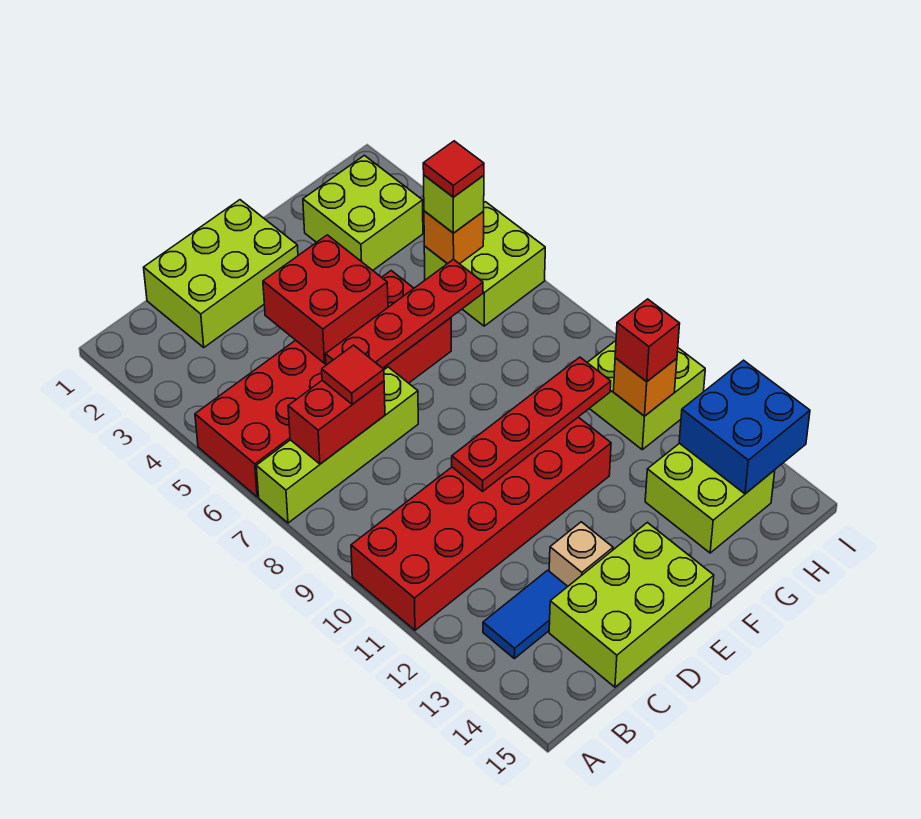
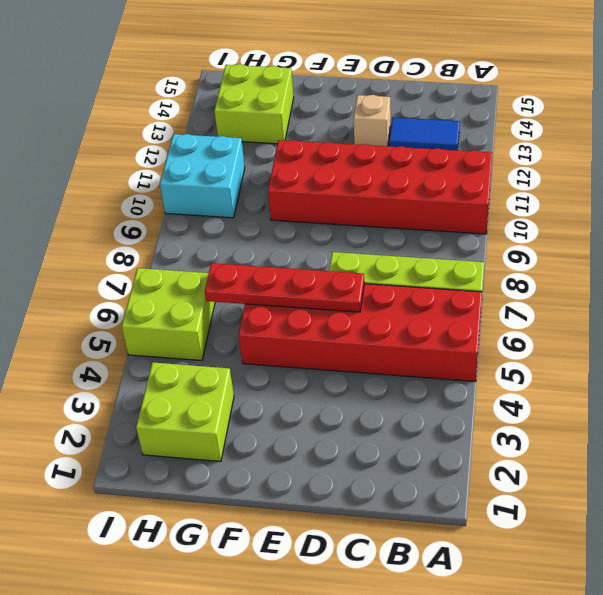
cyan brick H10:I11 level 1 -> lime brick H10:I11 level 1
none -> lime brick C1:E2 level 1
none -> lime brick C14:E15 level 1
none -> red brick B7:C7 level 2

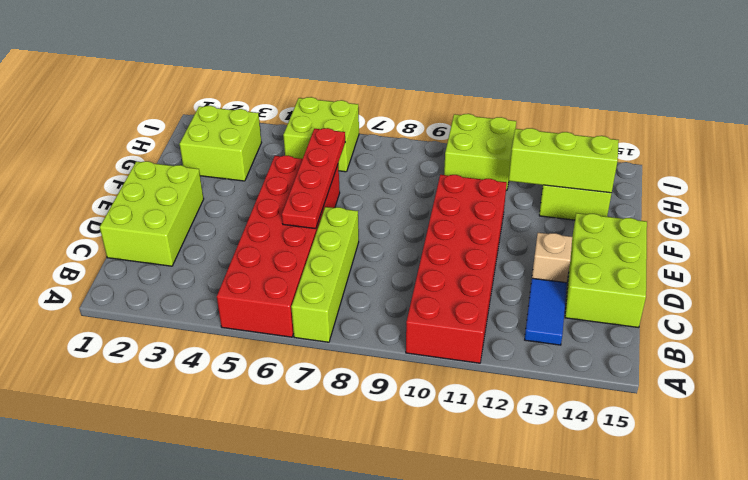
lime brick G12:G14 level 2 -> none
none -> red brick B7:C7 level 2
none -> red brick D4:E5 level 2
none -> red plate D10:G10 level 2

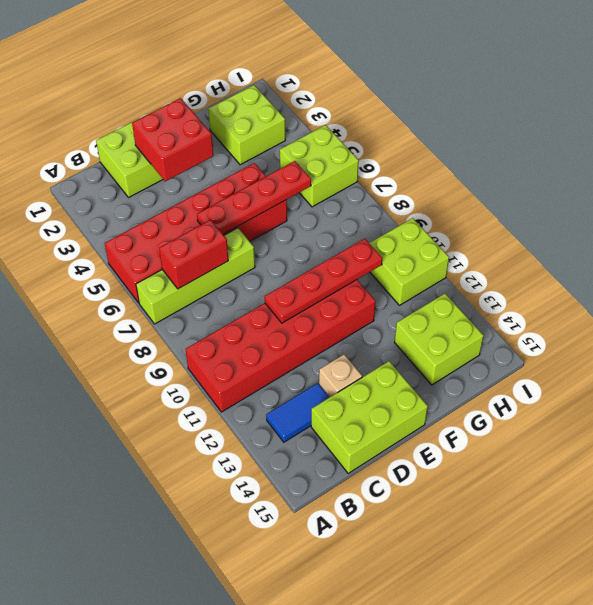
red brick D2:E3 level 2 -> red brick D4:E5 level 2
none -> orange brick H5 level 2
none -> orange brick H11 level 2
none -> blue brick H13:I14 level 2

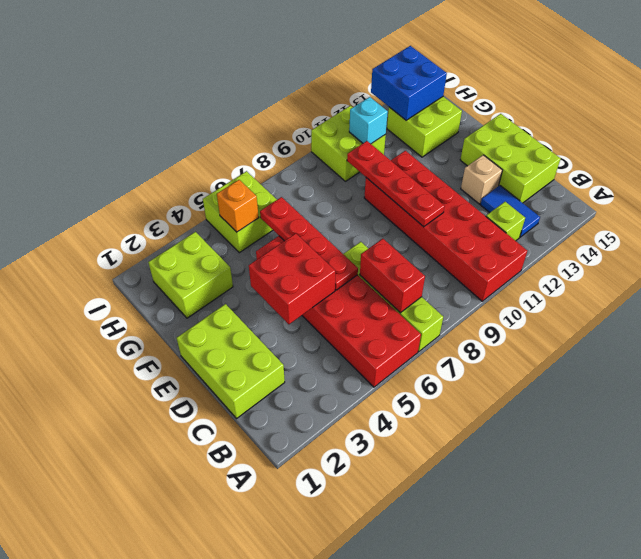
lime brick B12 level 1 -> lime brick H5 level 3
cyan brick H11 level 2 -> orange brick H11 level 2
none -> red tile C7 level 3
none -> red brick H11 level 3
none -> red tile H5 level 4

